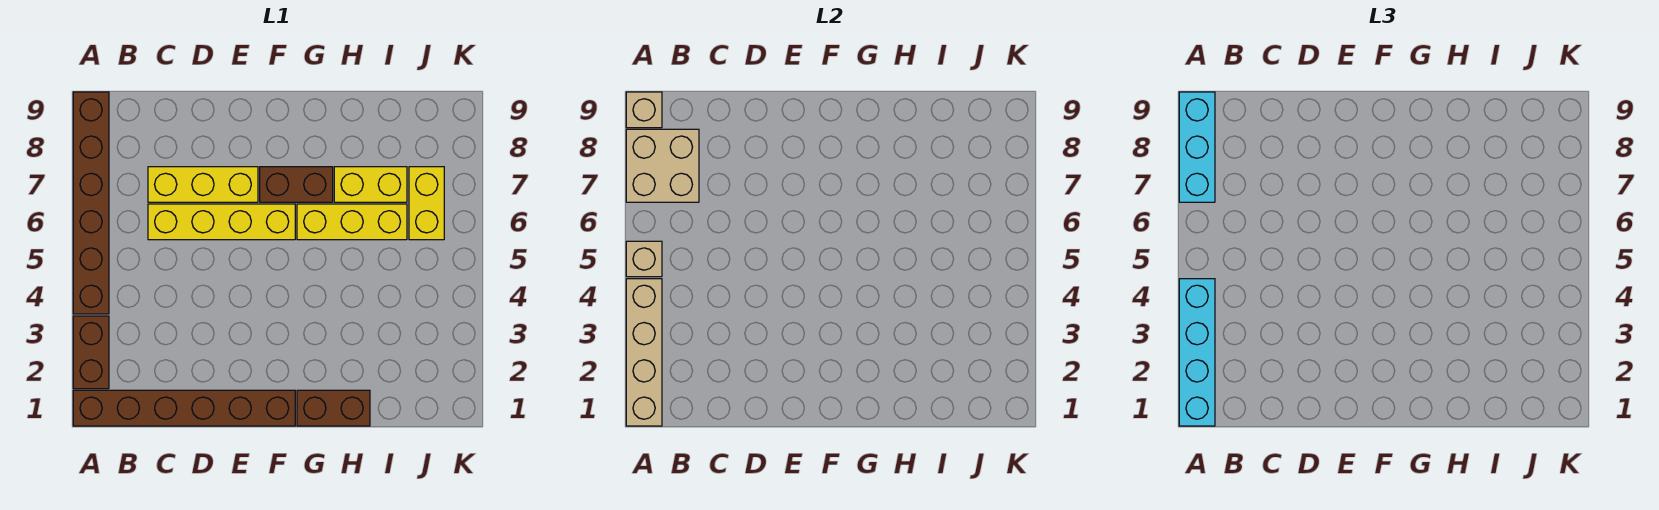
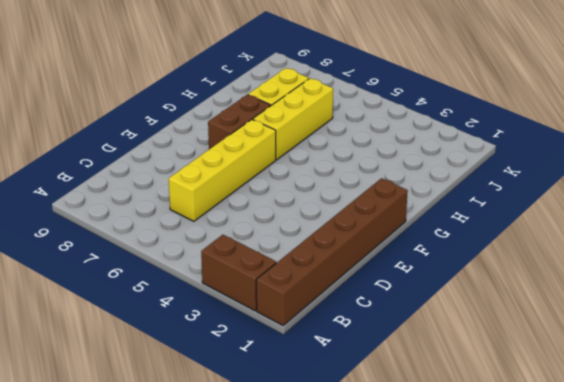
none -> brown brick A4:A9 level 1
none -> yellow brick C7:E7 level 1
none -> brown brick G1:H1 level 1

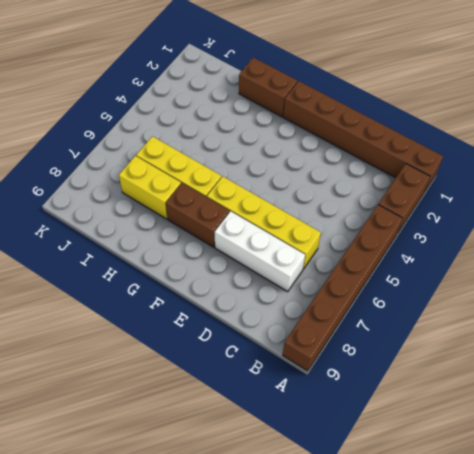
white brick C7:E7 level 1 -> yellow brick C7:E7 level 1
none -> yellow brick J6:J7 level 1
none -> tan brick A1:A4 level 2
none -> tan brick A5 level 2

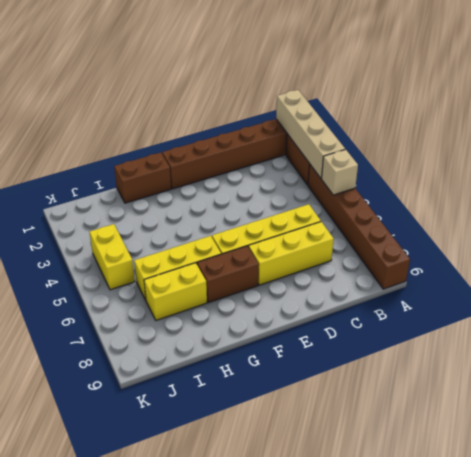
yellow brick J4:J5 level 1 -> yellow brick J6:J7 level 1
none -> tan brick A7:B8 level 2
none -> tan brick A9 level 2
none -> cyan brick A1:A4 level 3

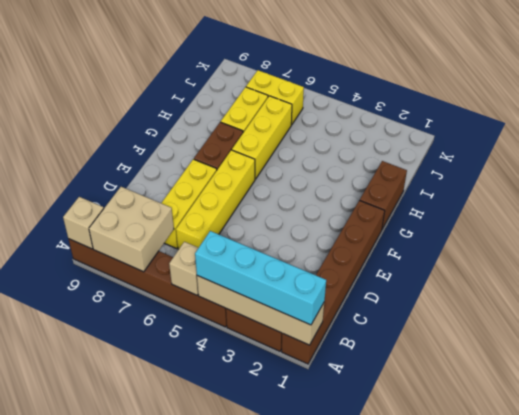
none -> cyan brick A7:A9 level 3

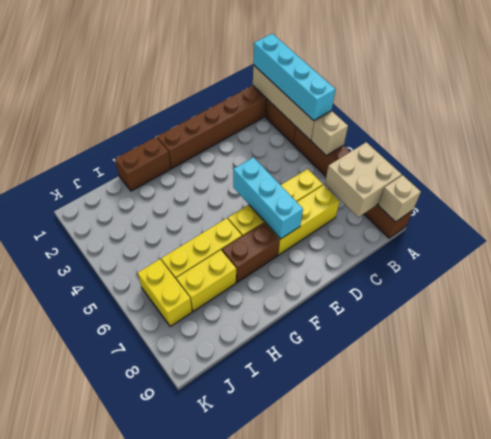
cyan brick E5:E7 level 2 -> cyan brick A7:A9 level 3

